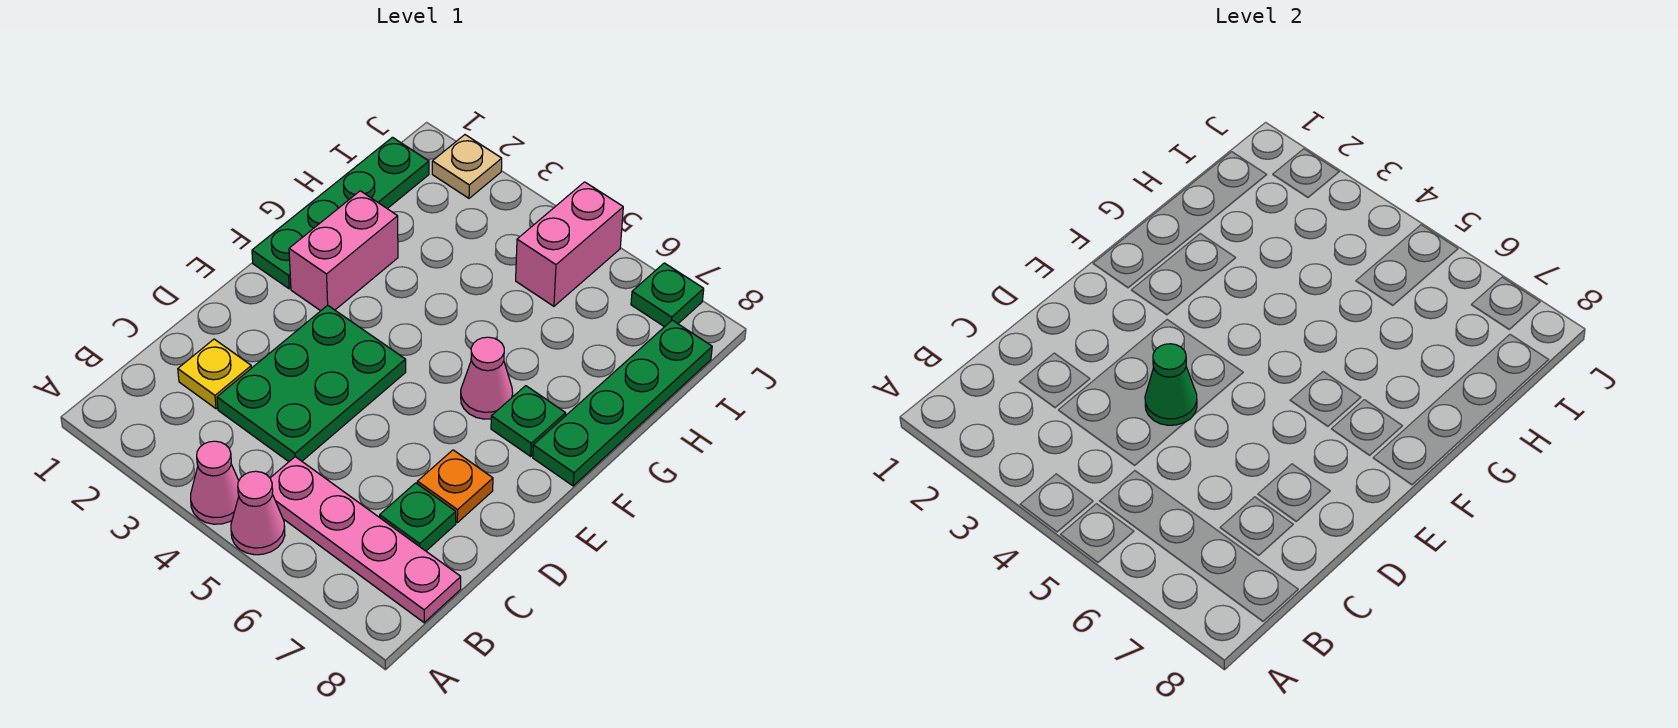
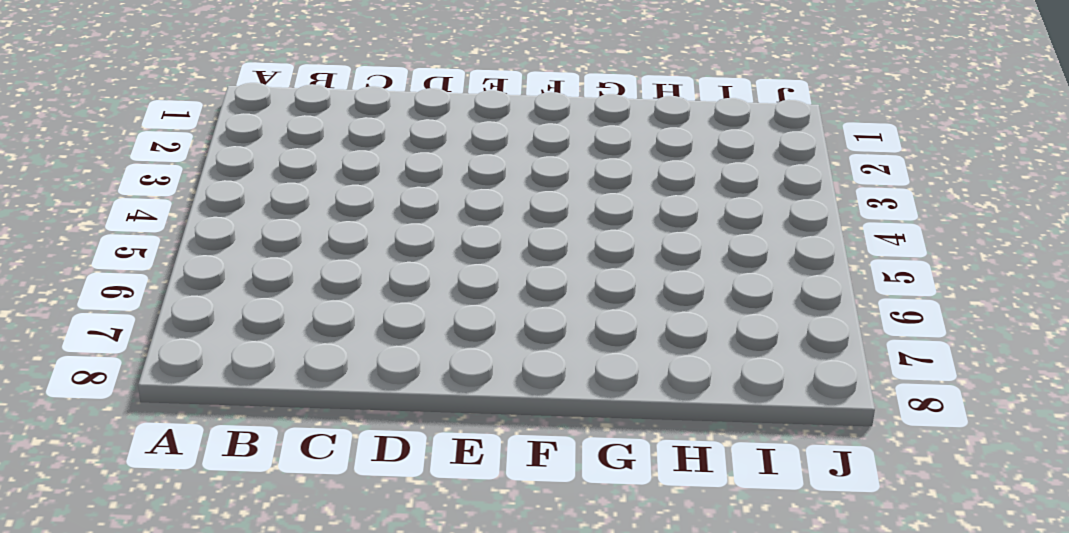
none -> pink cone A4 level 1
none -> pink cone A5 level 1
none -> pink plate B5:B8 level 1

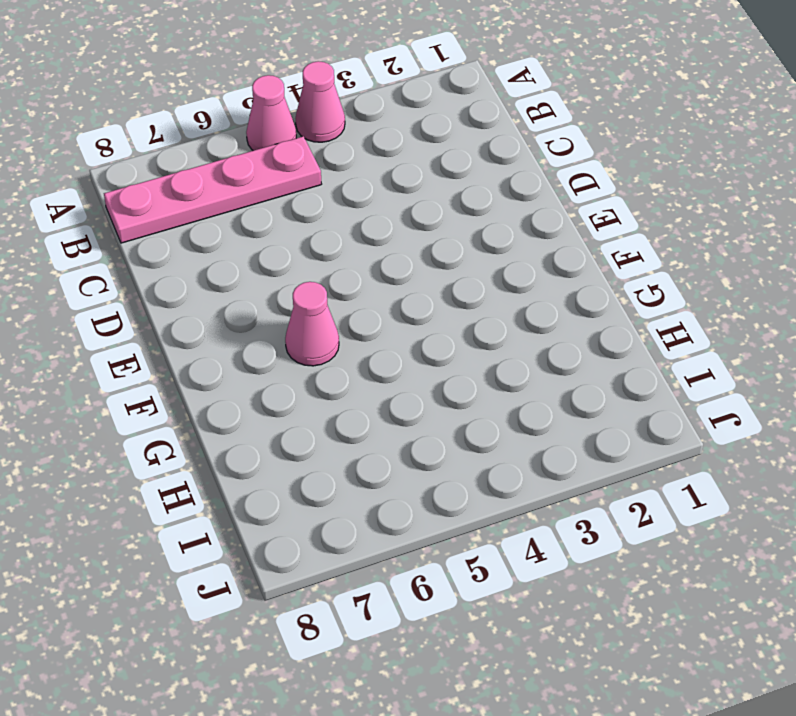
none -> yellow plate C2 level 1
none -> green plate C3:E4 level 1
none -> green plate C7 level 1

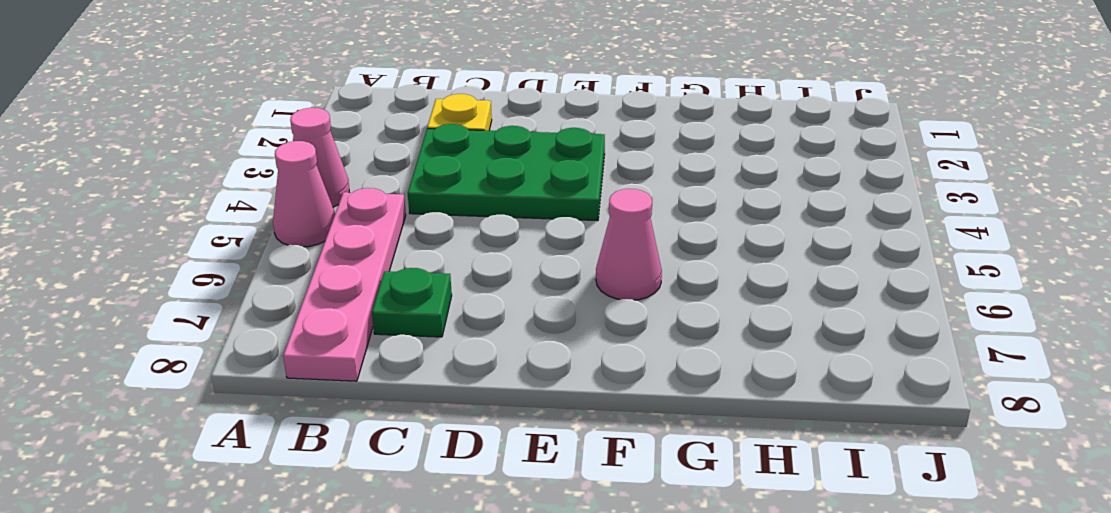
none -> orange plate D7 level 1
none -> green plate F1:I1 level 1
none -> pink brick F2:G2 level 1

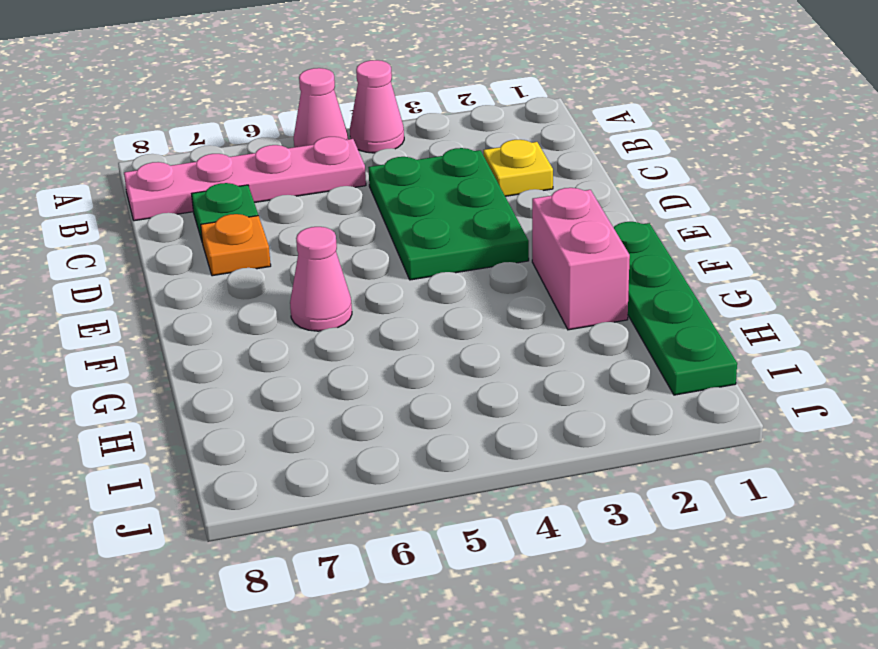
none -> green plate F7 level 1
none -> green plate F8:I8 level 1
none -> pink brick I5:J5 level 1

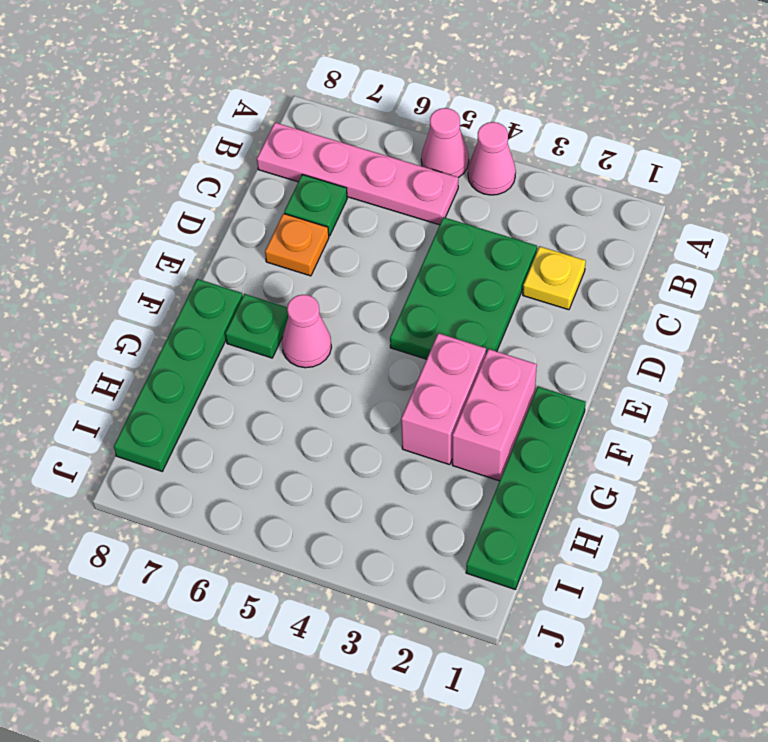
pink brick F3:G3 level 1 -> pink brick I5:J5 level 1
none -> tan plate J2 level 1
none -> green plate J7 level 1
none -> green cone D4 level 2

